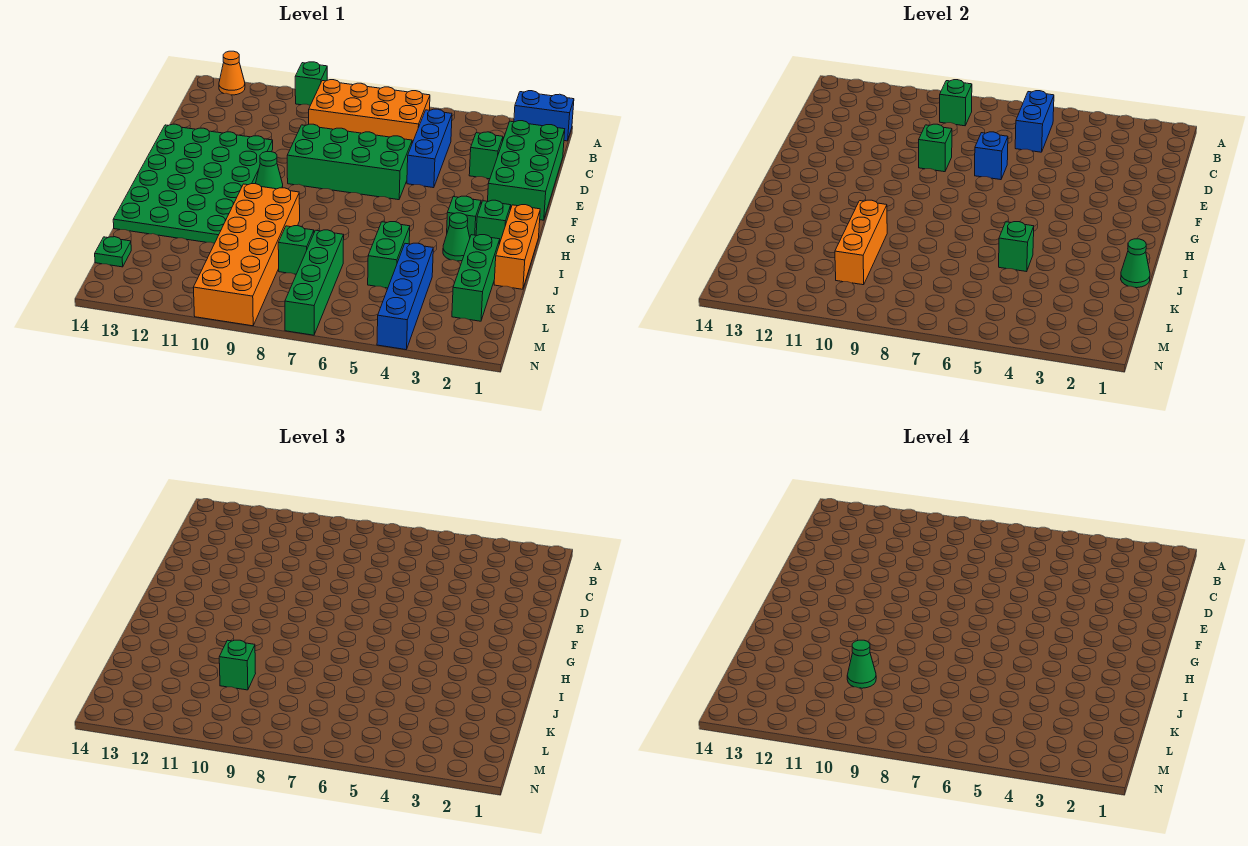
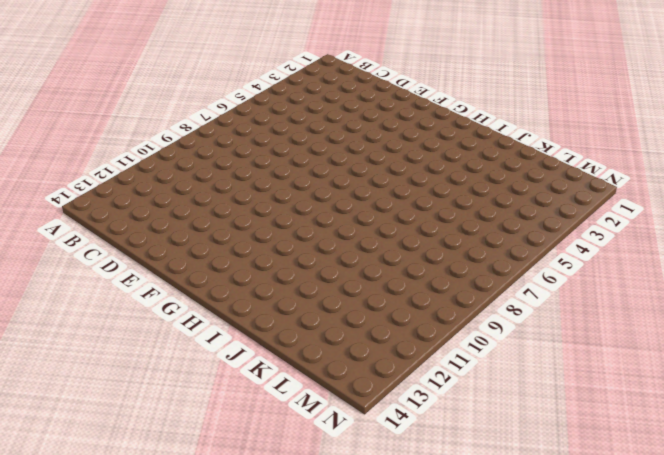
none -> blue brick A1:A2 level 1
none -> green brick A10 level 1
none -> orange cone A13 level 1
none -> orange brick B6:C9 level 1

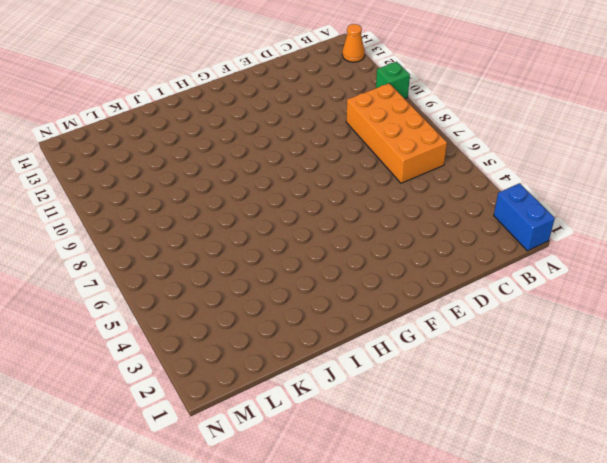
none -> green brick C1:F2 level 1
none -> blue brick C5:E5 level 1
none -> green brick D3 level 1
none -> green brick E6:F9 level 1

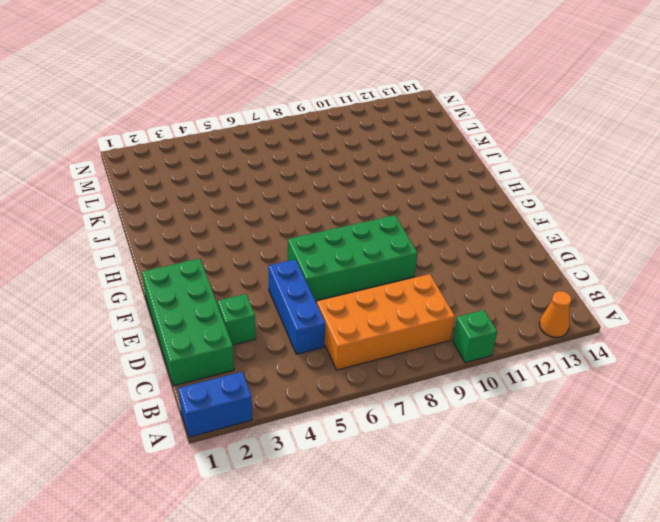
none -> green plate E11:J14 level 1
none -> green cone G10 level 1
none -> orange brick H1:J1 level 1
none -> green brick H2 level 1

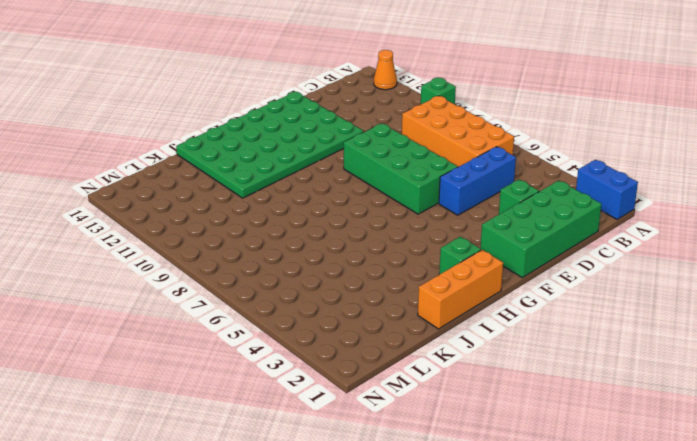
none -> green cone G10 level 1
none -> green brick H3 level 1
none -> green cone I3 level 1
none -> orange brick I9:N10 level 1

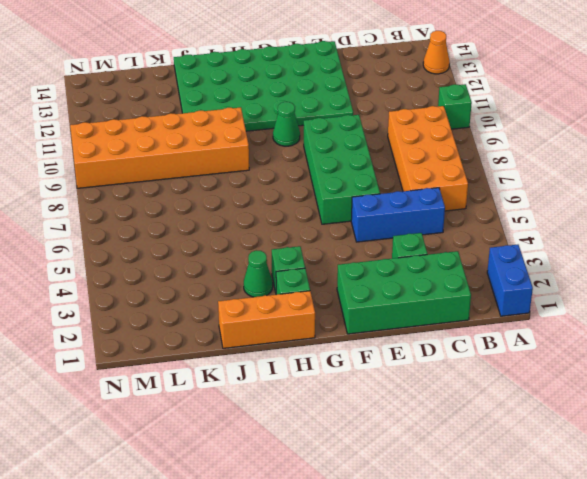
none -> green brick J2:L2 level 1
none -> green brick J5:K5 level 1
none -> blue brick K4:N4 level 1
none -> green brick K7:N7 level 1

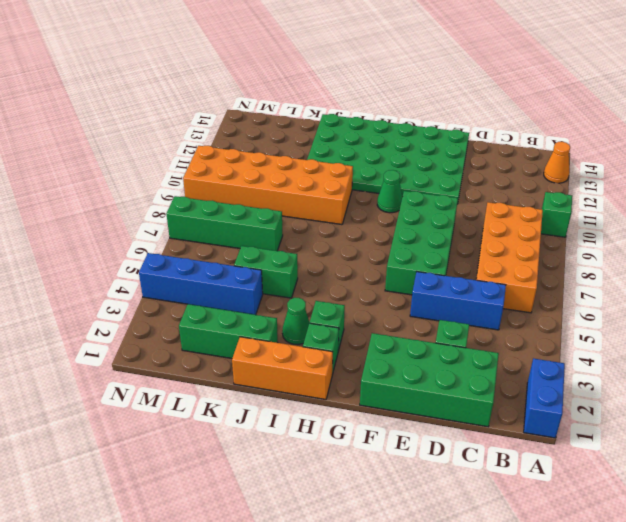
none -> green brick K8 level 1
none -> green plate L14 level 1
none -> blue brick B6:C6 level 2
none -> green brick B9 level 2

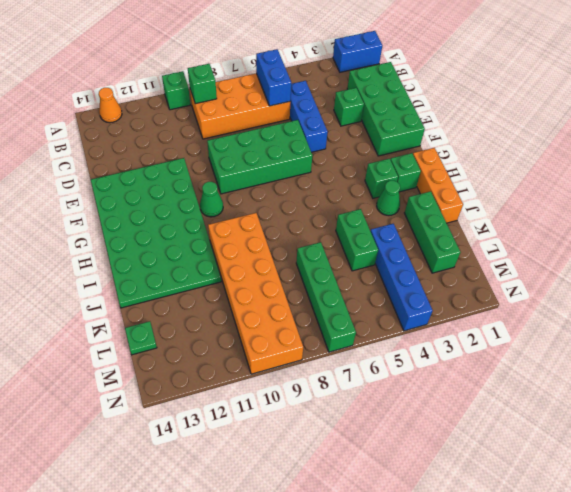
none -> green brick K8 level 1
none -> blue brick E7 level 2
none -> green brick E9 level 2
none -> green cone J1 level 2

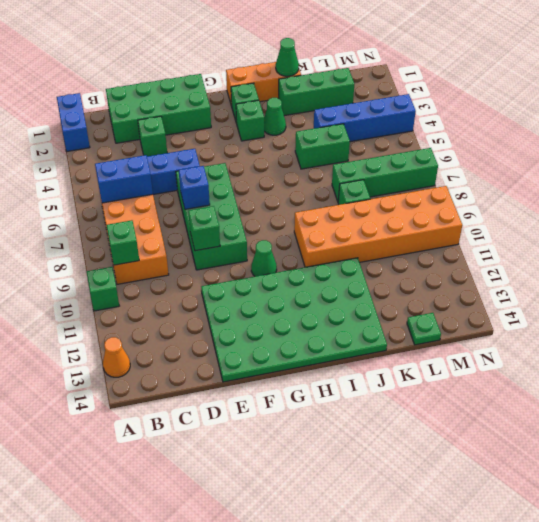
none -> green brick J5 level 2
none -> orange brick J10:L10 level 2
none -> green brick K10 level 3
none -> green cone K10 level 4

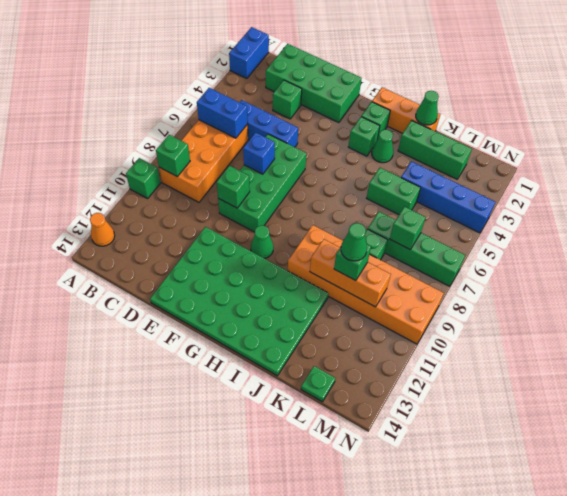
green brick L7 level 2 -> green brick J5 level 2

